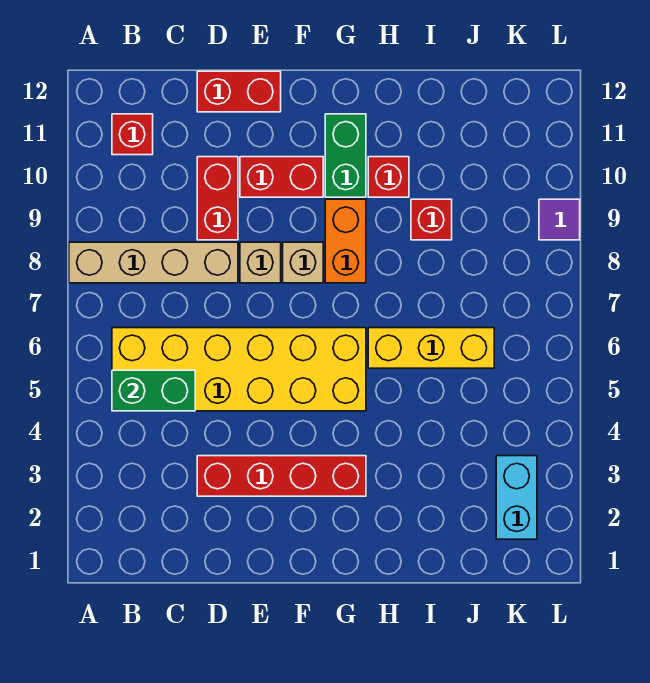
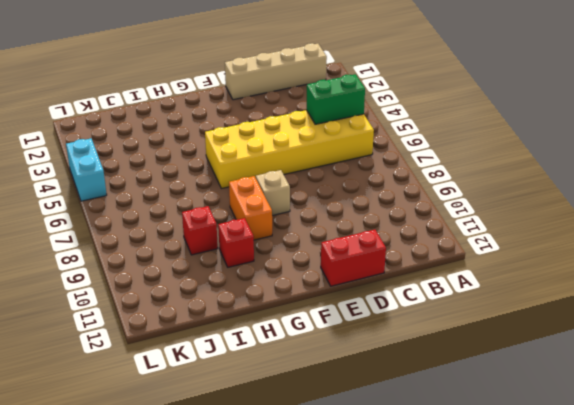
tan brick B1:E1 level 1 -> tan brick A8:D8 level 1
cyan brick L4:L5 level 1 -> cyan brick K2:K3 level 1
none -> red brick B11 level 1
none -> red brick D3:G3 level 1
none -> red brick D9:D10 level 1

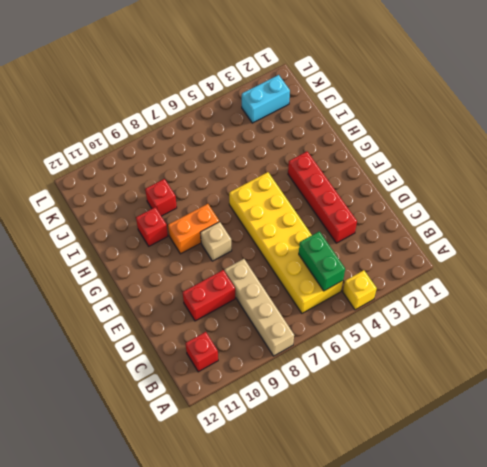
yellow brick A4 level 1 -> none
none -> red brick D12:E12 level 1
none -> tan brick E8 level 1
none -> red brick E10:F10 level 1

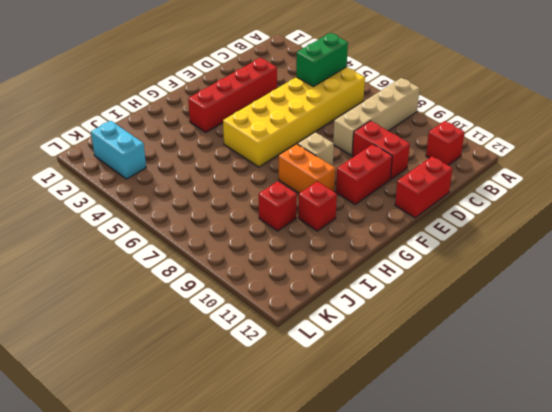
none -> tan brick E8 level 1
none -> green brick G10:G11 level 1
none -> yellow brick H6:J6 level 1

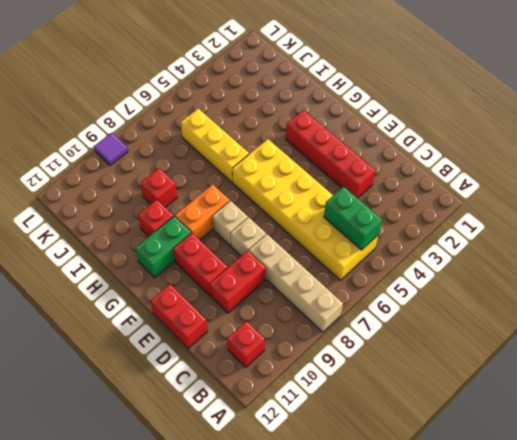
none -> cyan brick K2:K3 level 1

